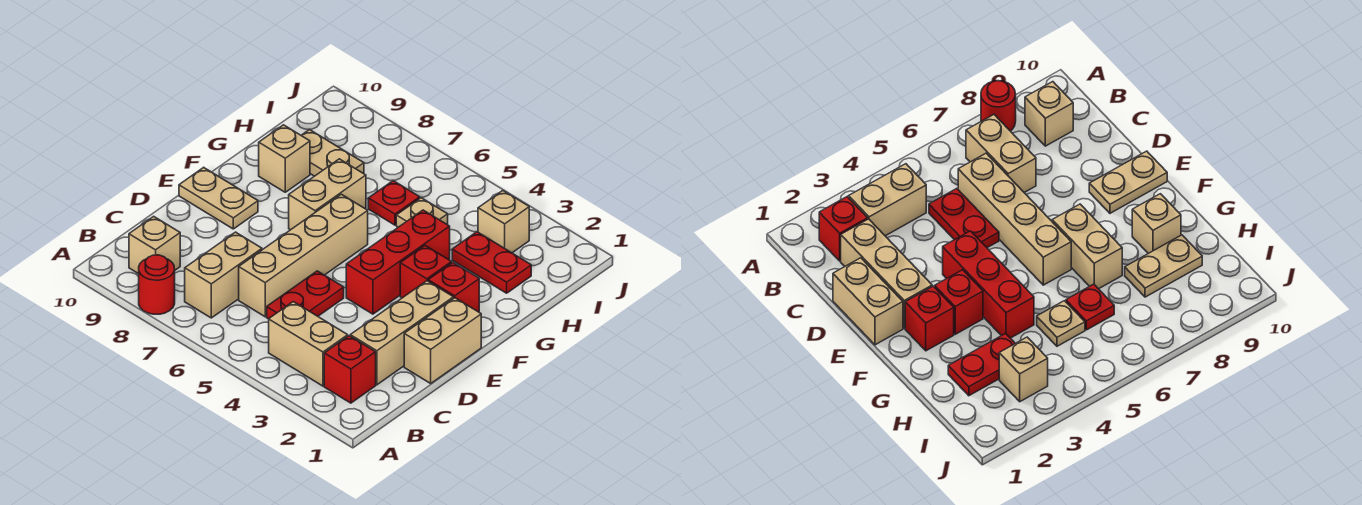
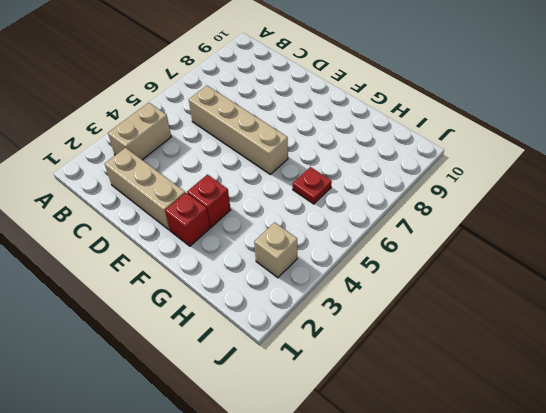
none -> red round brick A8 level 1
none -> red brick B2 level 1
none -> tan brick B7:C7 level 1

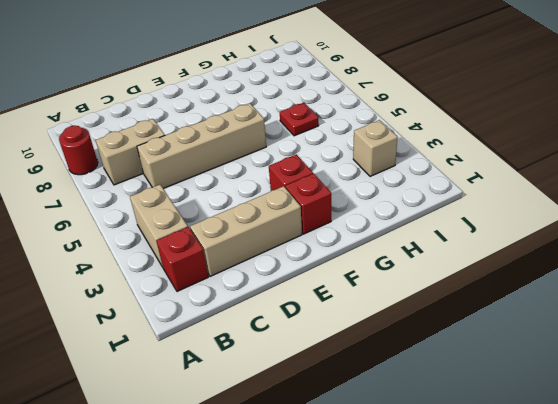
none -> tan brick B9 level 1
none -> red plate C5:D5 level 1
none -> tan brick D1:E1 level 1

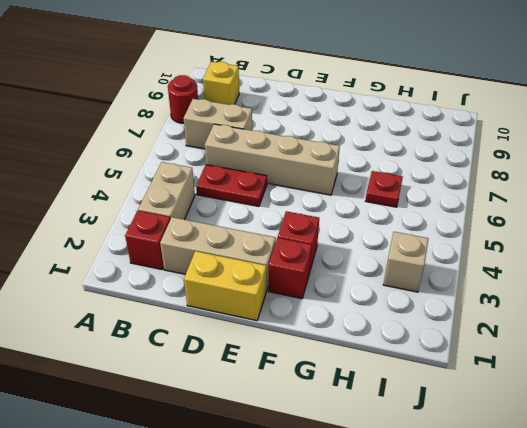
yellow brick B9 level 1 -> tan brick B9 level 1
yellow brick D1:E1 level 1 -> tan brick D1:E1 level 1
none -> red brick E4:G4 level 1
none -> tan plate E9:E10 level 1
none -> tan brick F7:G7 level 1

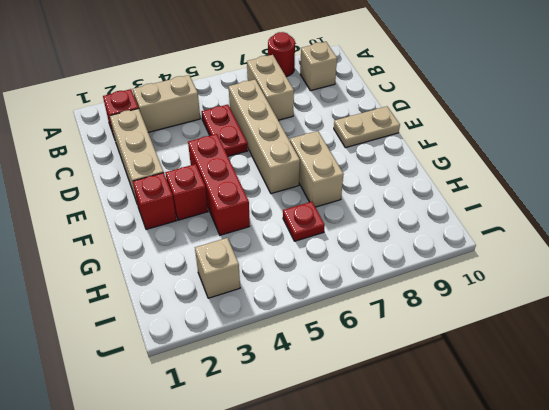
none -> tan brick D1:E1 level 1
none -> tan brick G9 level 1
none -> red plate H2:H3 level 1

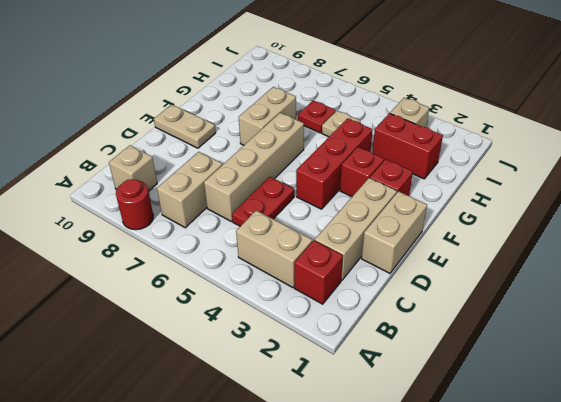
red brick H2:H3 level 1 -> red plate H2:H3 level 1
none -> tan brick G9 level 1
none -> tan plate H8:H9 level 1

